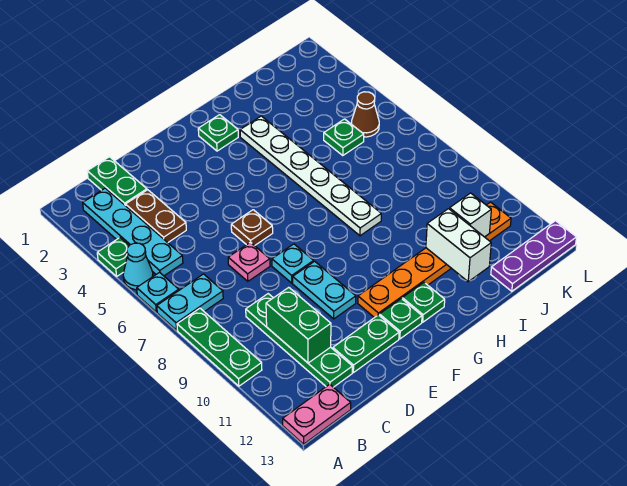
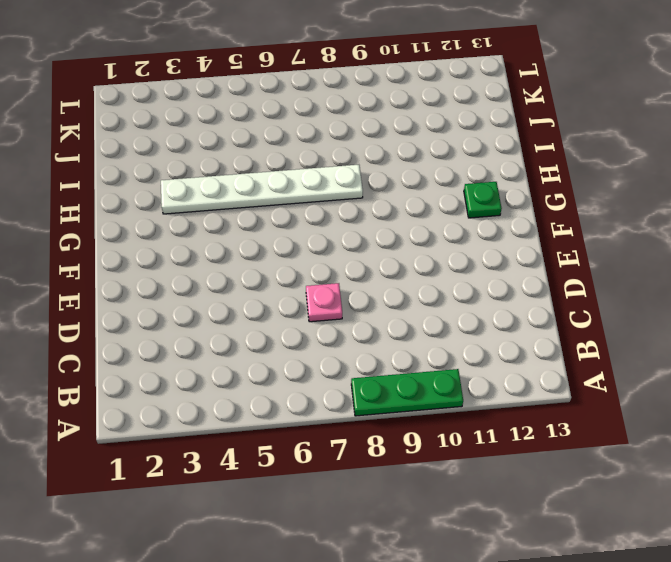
none -> green plate A4 level 1
none -> cyan cone A5 level 1
none -> cyan plate A6 level 1

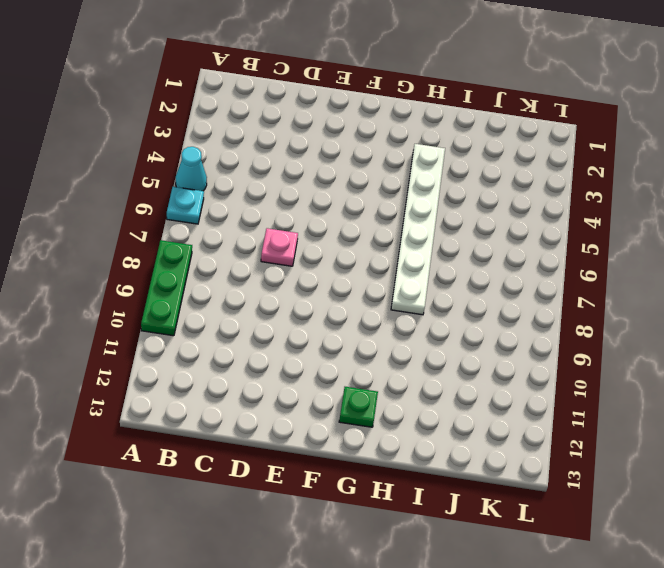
none -> green plate A4 level 1
none -> cyan plate A7:B7 level 1
none -> pink plate A13:B13 level 1

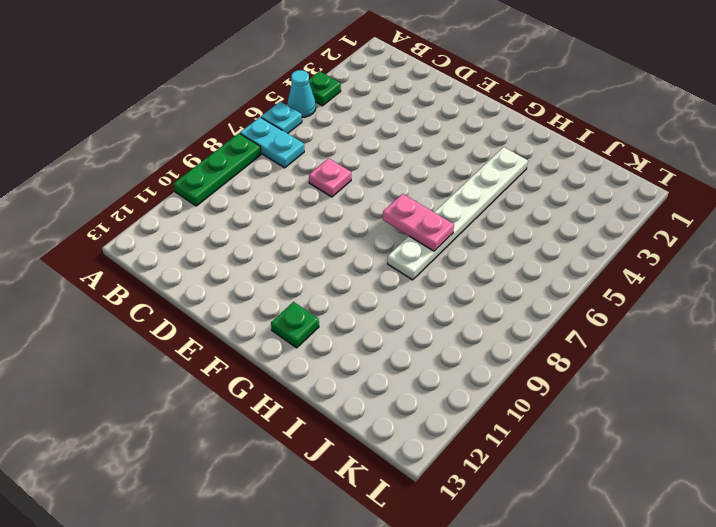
pink plate G7:H7 level 2 -> pink plate A13:B13 level 1
none -> cyan plate B2:B5 level 1
none -> green plate C1:C2 level 1
none -> brown plate C3:C4 level 1

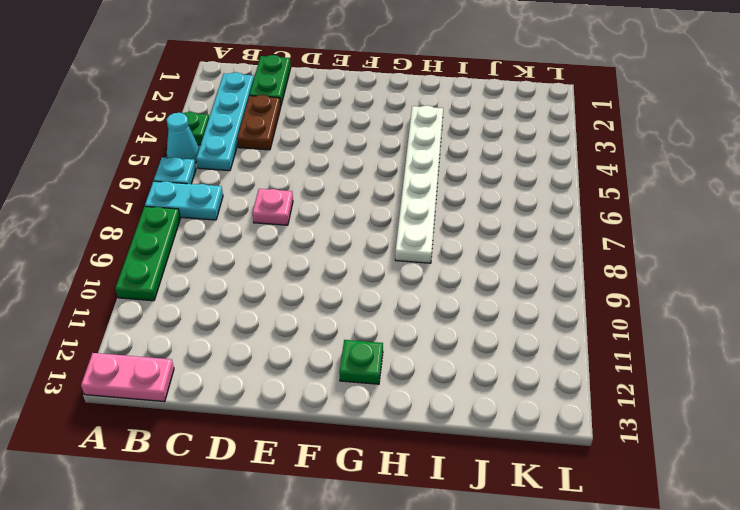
none -> green plate C9:C12 level 1
none -> green plate D12:E12 level 1
none -> brown plate E6 level 1

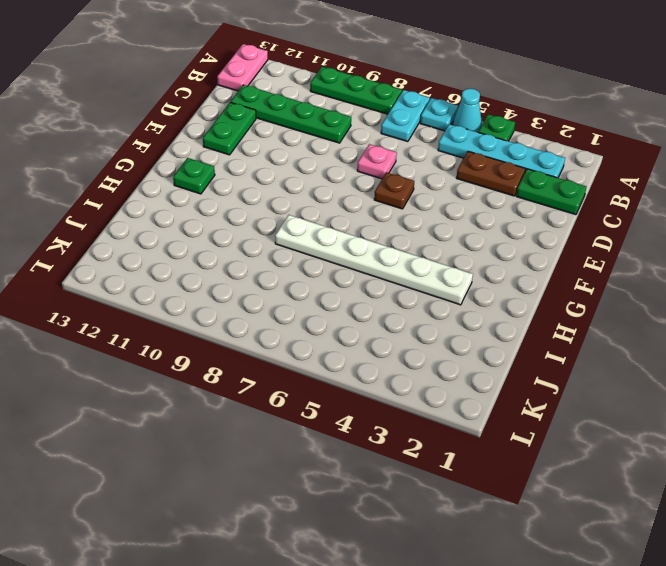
none -> cyan plate E8 level 1
none -> cyan plate E9:E10 level 1
none -> orange plate F11:K11 level 1

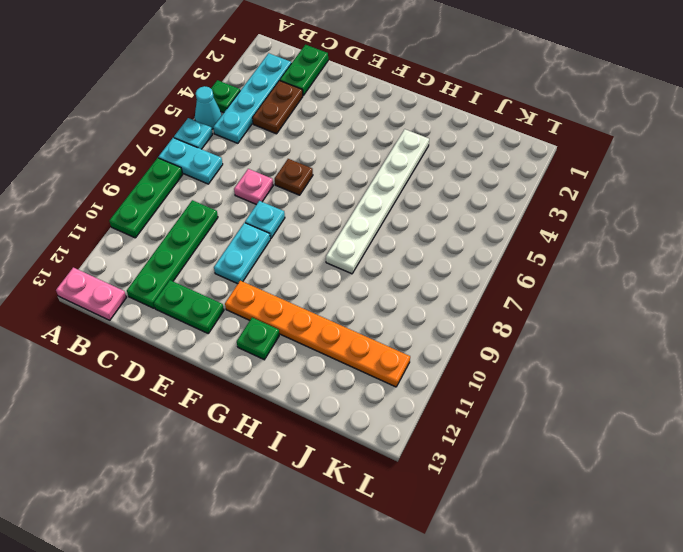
none -> green plate F12 level 1
none -> green plate G2 level 1
none -> green plate J5 level 1

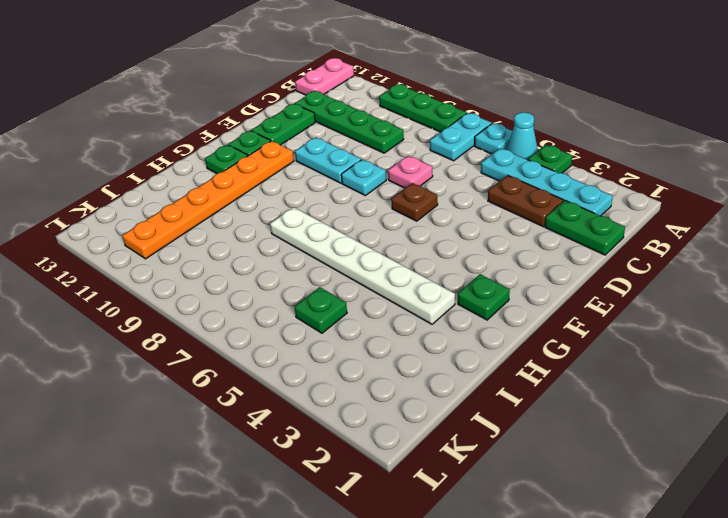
none -> purple plate J13:L13 level 1
none -> brown cone K5 level 1
none -> green brick C10:C11 level 2

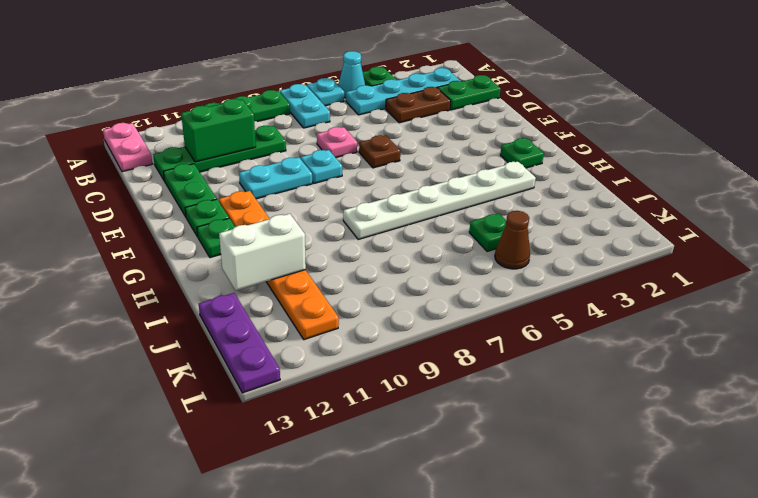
none -> white brick J11 level 2

